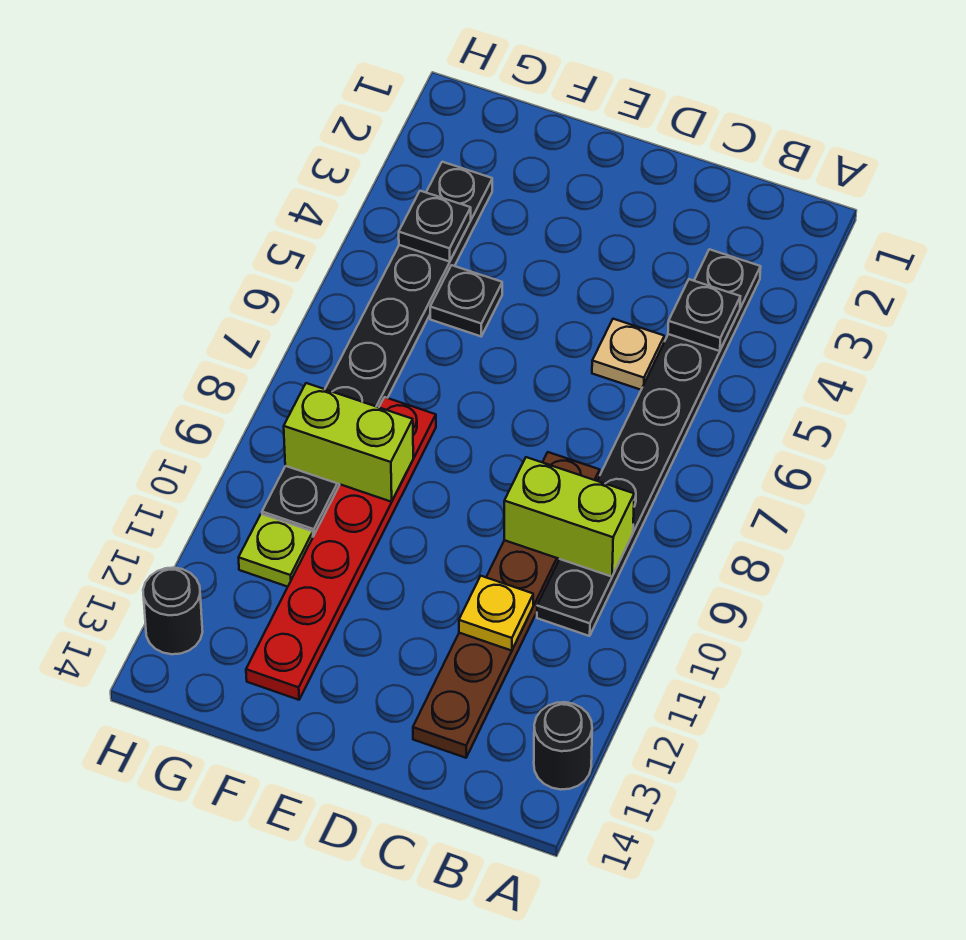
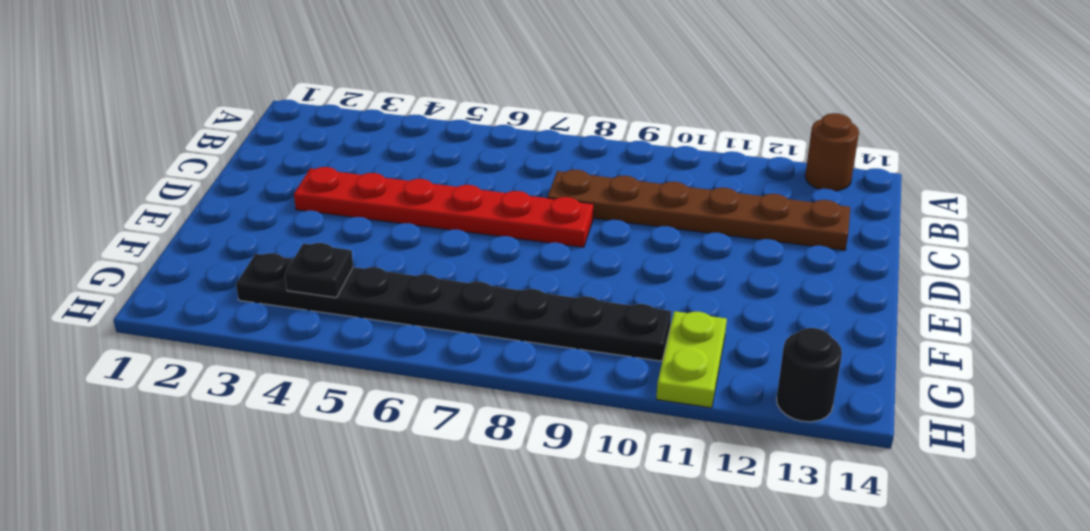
brown round brick A13 level 1 -> black round brick A13 level 1
red plate D3:D8 level 1 -> red plate F8:F13 level 1
lime plate G11:H11 level 1 -> lime plate G11 level 1
none -> black plate B3:B10 level 1
none -> tan plate C5 level 1
none -> black plate F5 level 1

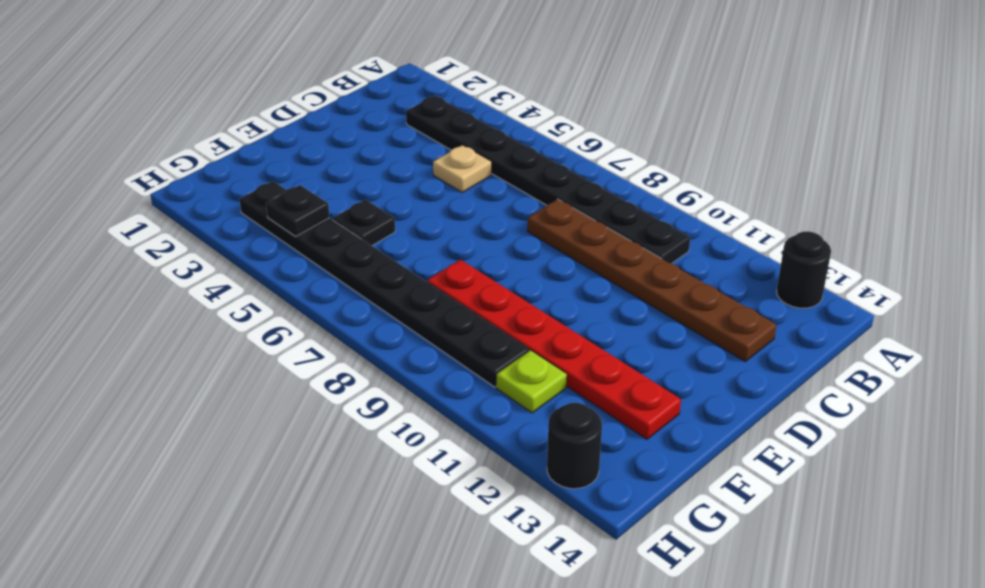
none -> black plate B4 level 2
none -> lime brick B9:C9 level 2
none -> yellow plate C11 level 2

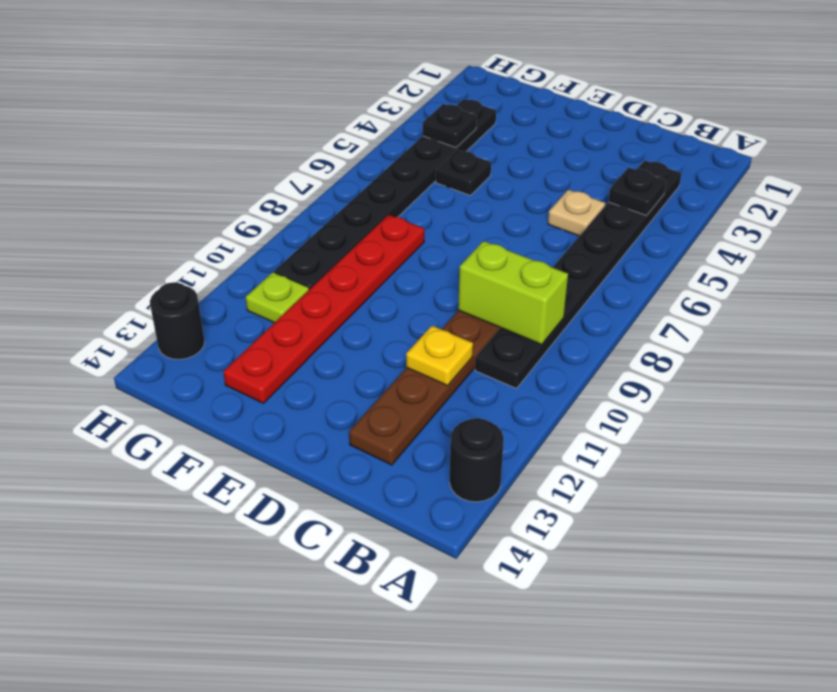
none -> lime brick F9:G9 level 2

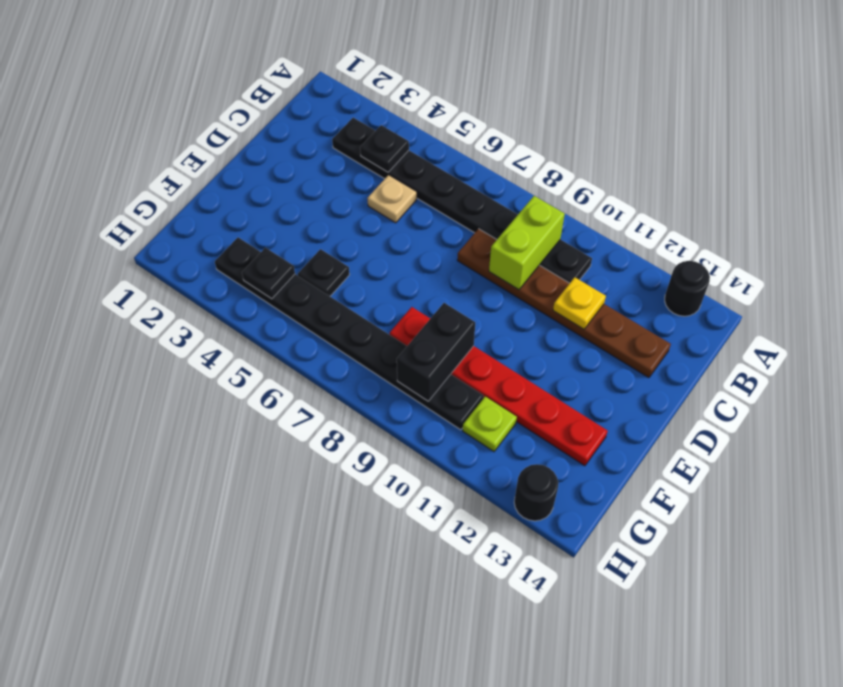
black brick F9:G9 level 2 -> lime brick F9:G9 level 2

